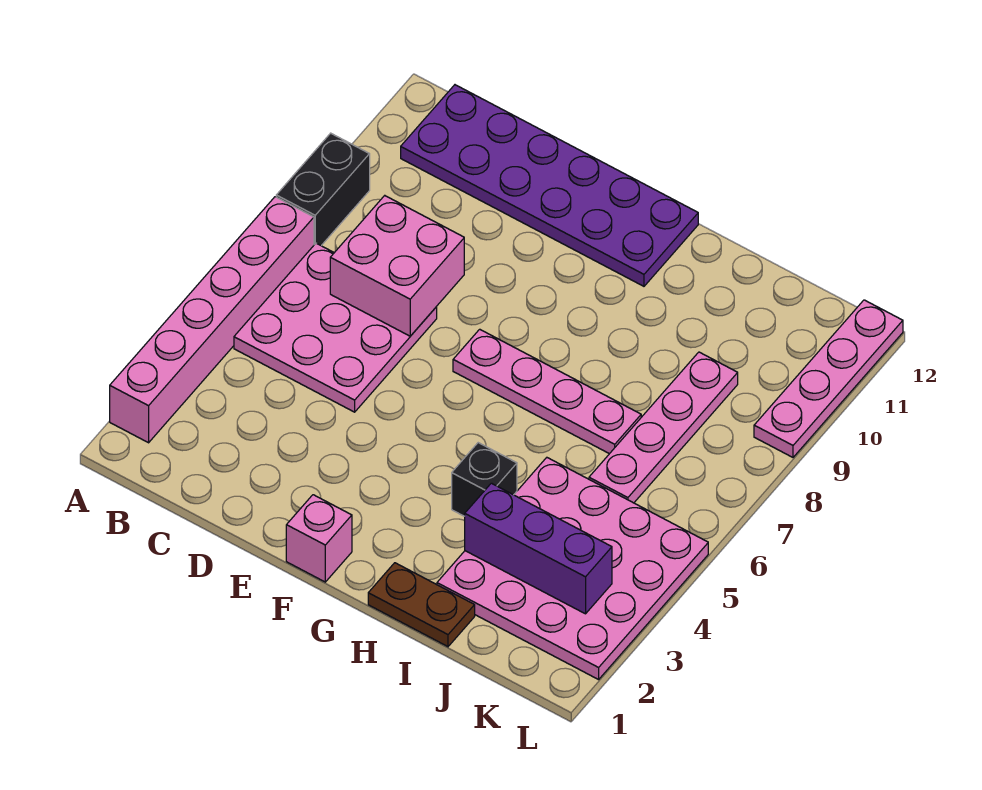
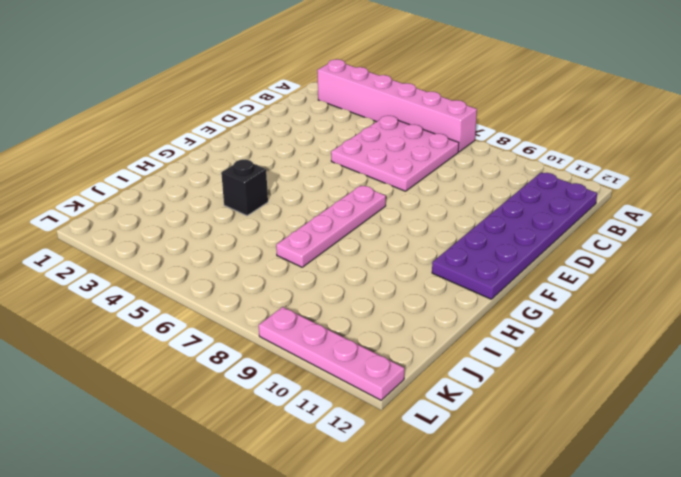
none -> black brick A8:A9 level 1
none -> pink brick F1 level 1
none -> brown plate H1:I1 level 1

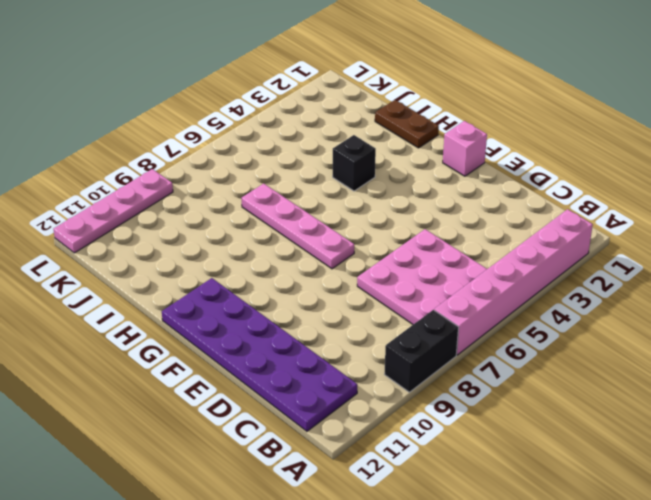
none -> pink plate I2:L5 level 1
none -> pink plate J6:J9 level 1
none -> pink brick C7:D8 level 2

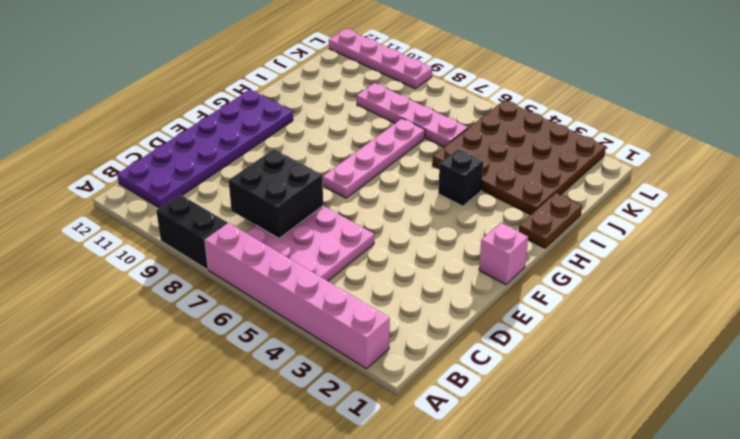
black brick C7:D8 level 2 -> pink brick C7:D8 level 2
brown plate I2:L5 level 1 -> pink plate I2:L5 level 1
none -> purple brick I3:K3 level 2

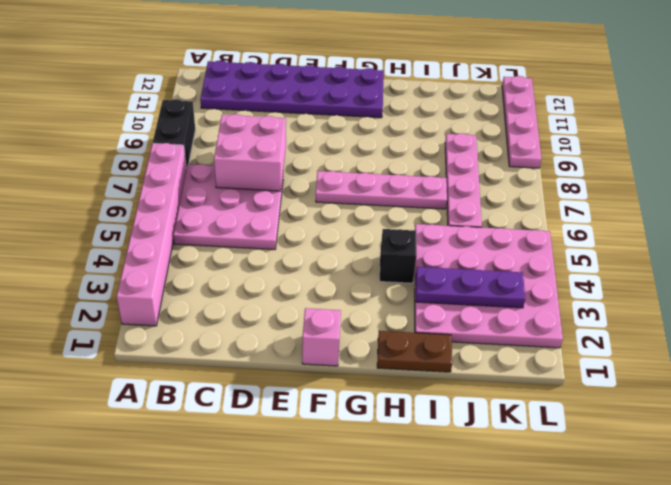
purple plate I3:K3 level 2 -> purple brick I3:K3 level 2

